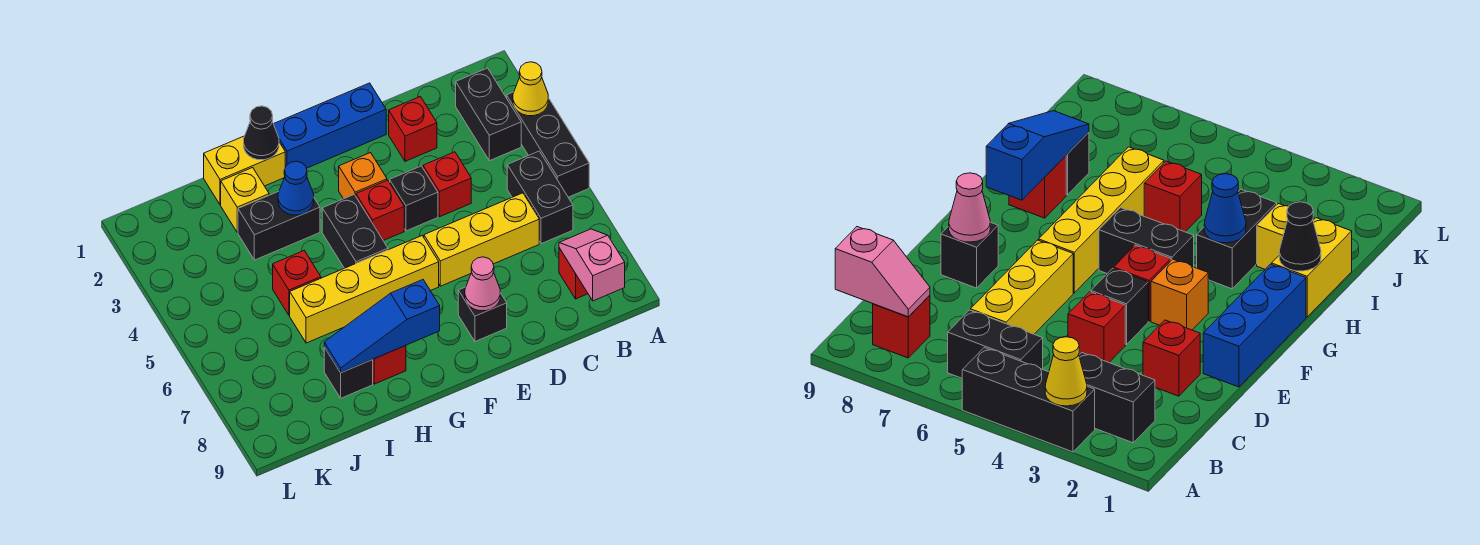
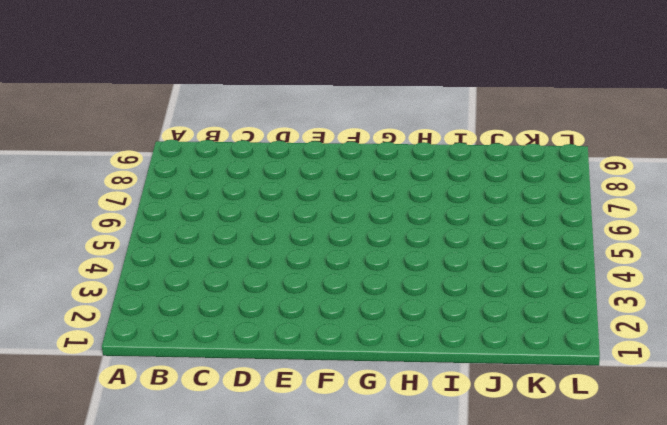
none -> black brick A3:A5 level 1
none -> black brick B2:B3 level 1
none -> black brick B5:B6 level 1

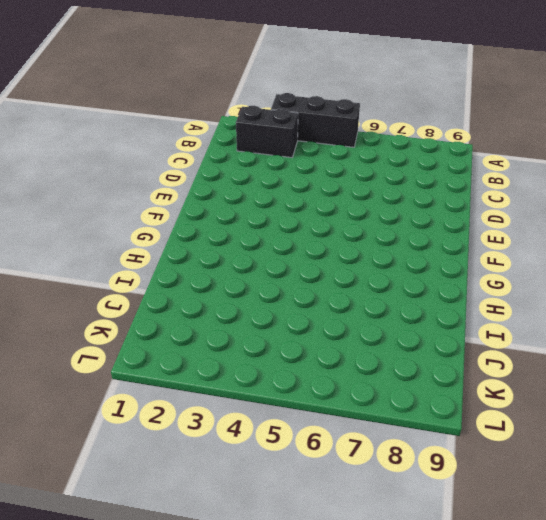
none -> black brick B5:B6 level 1
none -> red brick B8 level 1
none -> yellow brick C6:E6 level 1

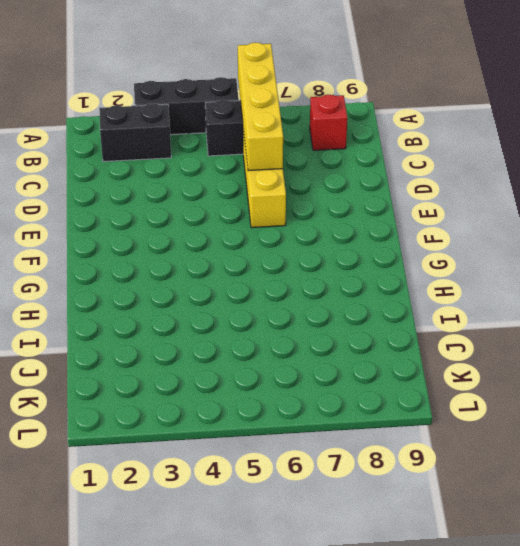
yellow brick A6:D6 level 2 -> yellow brick F6:I6 level 1
none -> red brick D2 level 1
none -> red brick D4 level 1
none -> blue brick E1:G1 level 1

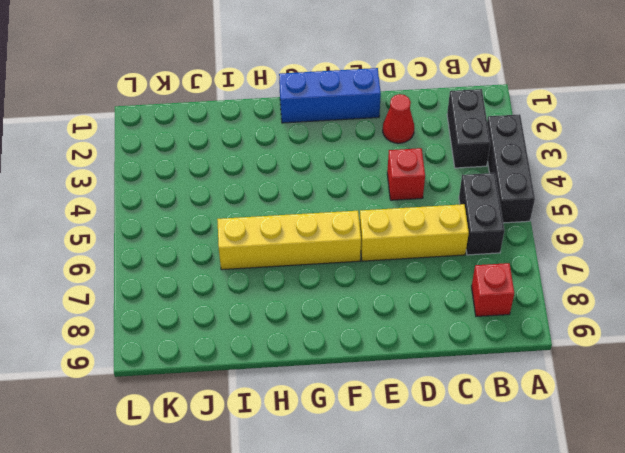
red cone D2 level 1 -> red brick D2 level 1
none -> black brick E4 level 1
none -> black brick E8 level 1
none -> orange brick F3 level 1

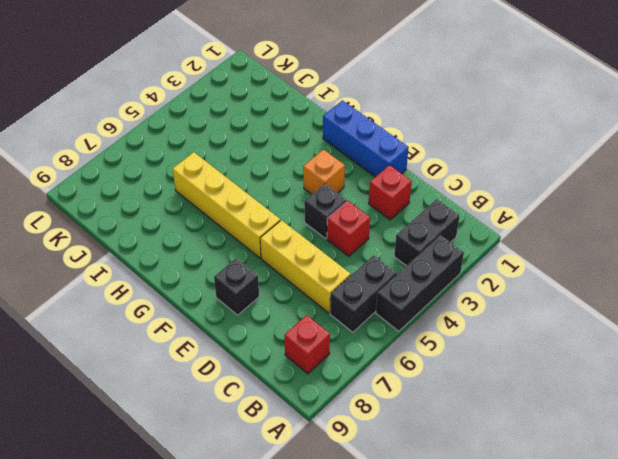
none -> red brick F4 level 1
none -> black brick G4:G5 level 1
none -> yellow brick H1:I1 level 1

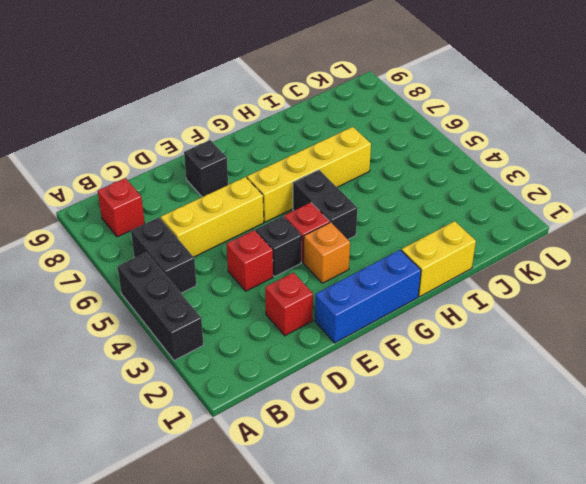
none -> black brick B2:B3 level 1
none -> black brick H3:I3 level 1
none -> red brick H8 level 1

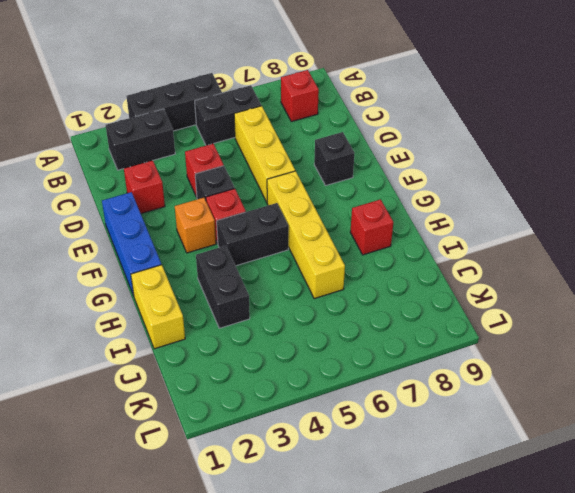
none -> yellow brick I2 level 1
none -> red brick I5 level 1
none -> black brick I8 level 1

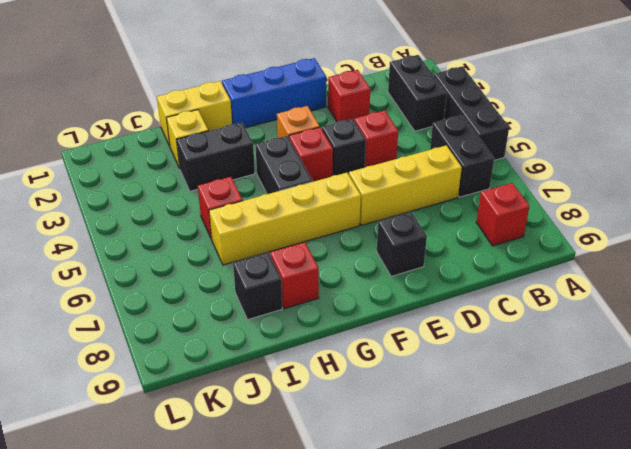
none -> yellow cone A3 level 2
none -> pink slope B8:B9 level 2 top 9
none -> pink cone E8 level 2

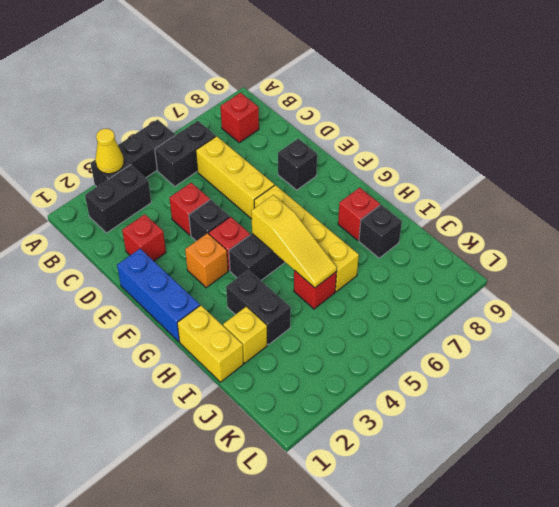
yellow slope G5:I5 level 2 top G -> none
none -> pink slope B8:B9 level 2 top 9
none -> pink cone E8 level 2
none -> blue slope G8:I8 level 2 top G

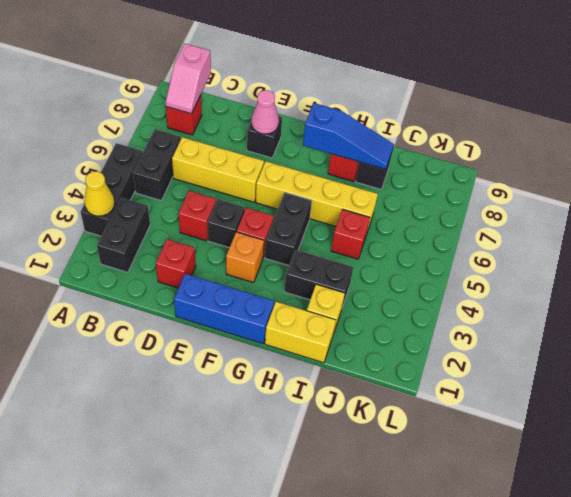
none -> black cone H1 level 2
none -> blue cone H3 level 2

